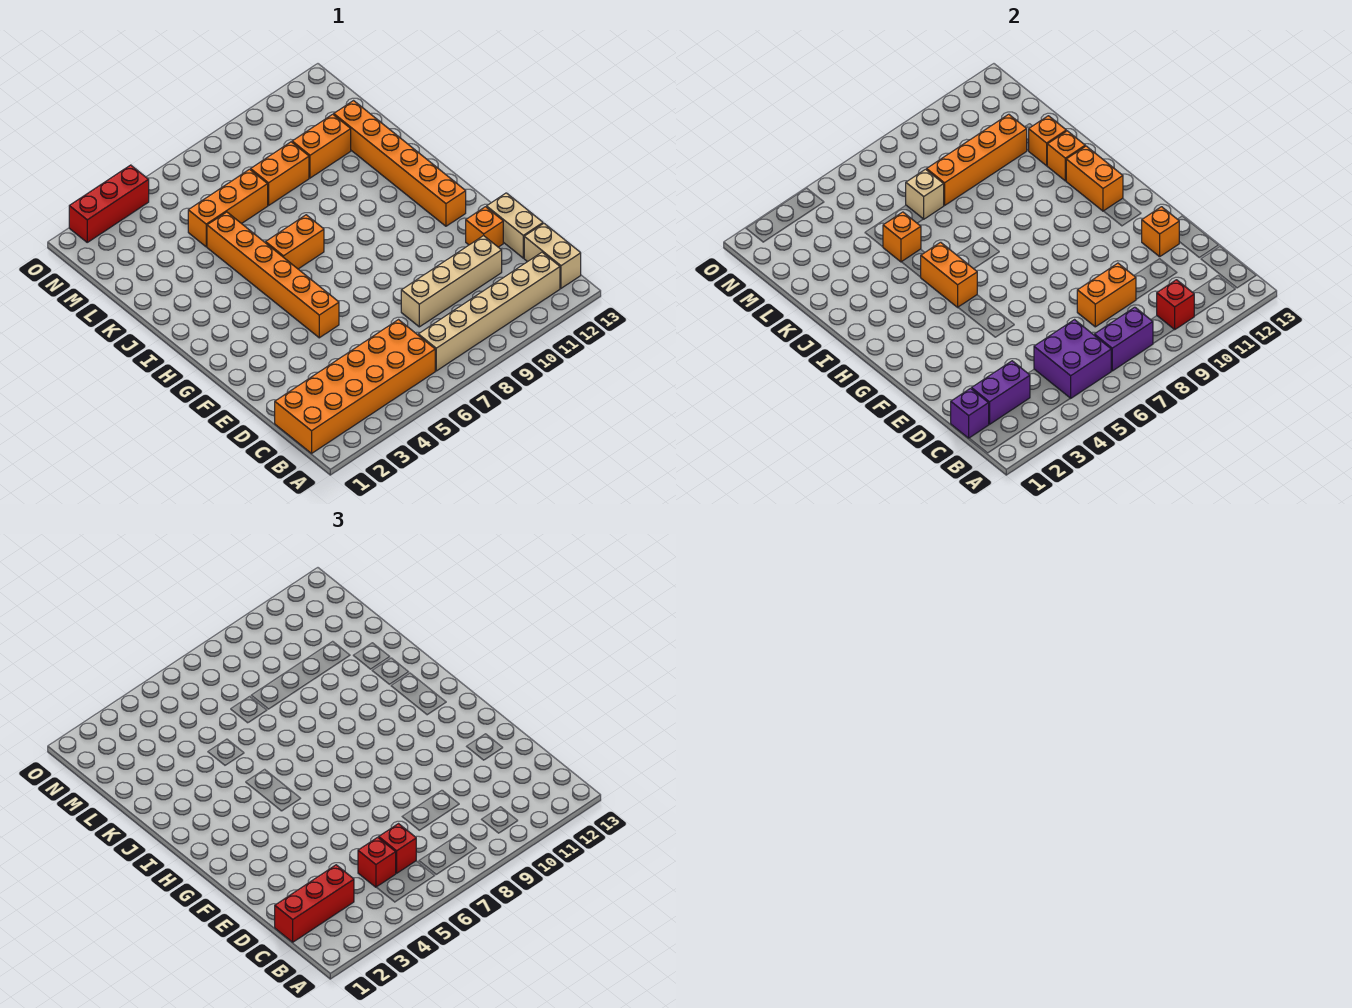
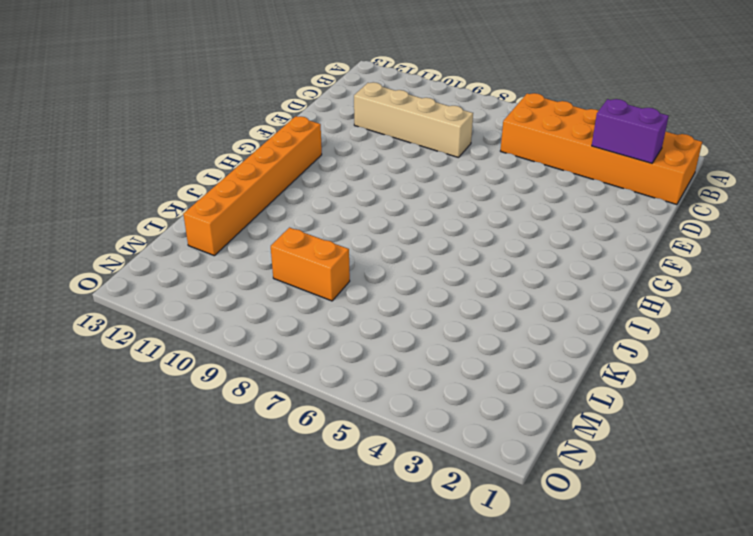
none -> tan brick B7:B12 level 1
none -> tan brick B13:C13 level 1
none -> tan brick D13:E13 level 1
none -> orange brick E12 level 1

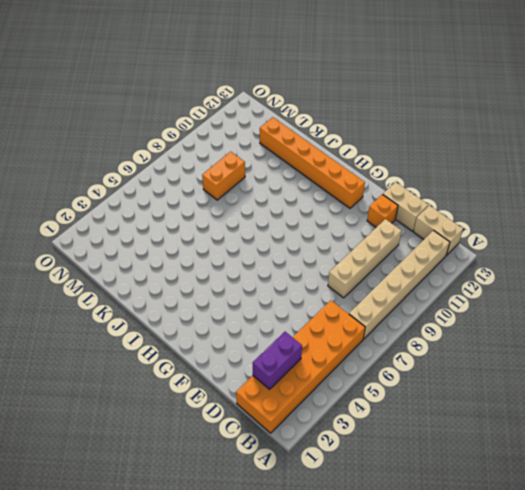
none -> orange brick F5:K5 level 1
none -> orange brick I6:I7 level 1
none -> orange brick L5:L7 level 1
none -> orange brick L10:L11 level 1

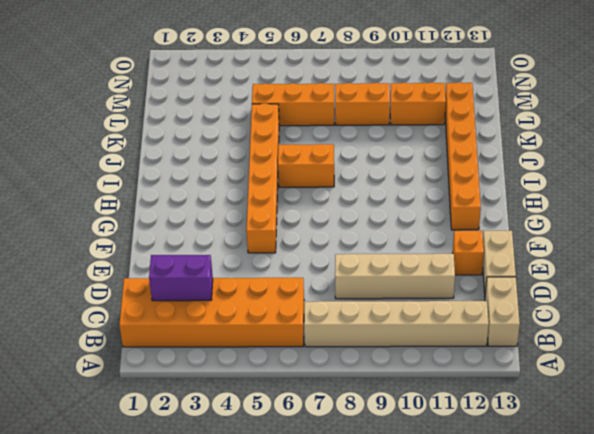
none -> red brick O2:O4 level 1
none -> purple brick B5:C6 level 2
none -> purple brick B7:B8 level 2
none -> red brick B10 level 2

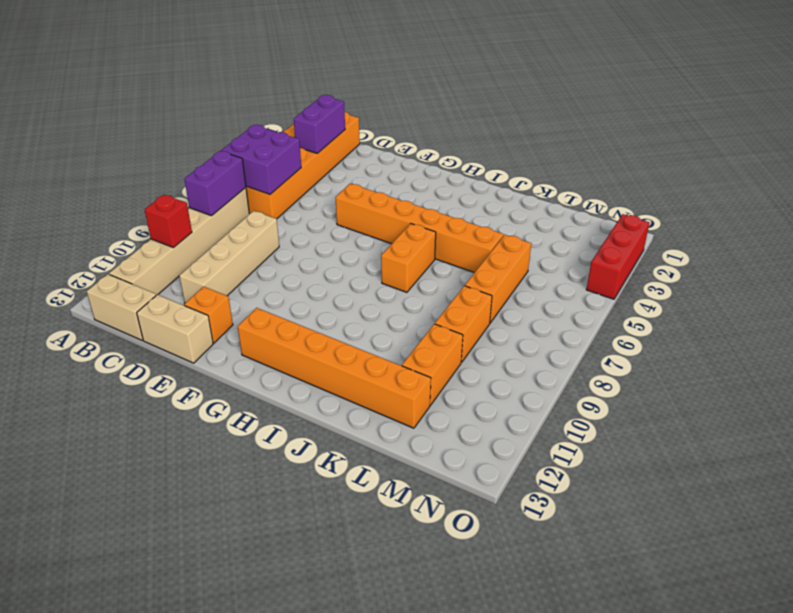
none -> purple brick C1 level 2
none -> orange brick D8:D9 level 2
none -> orange brick E12 level 2
none -> orange brick H5:I5 level 2

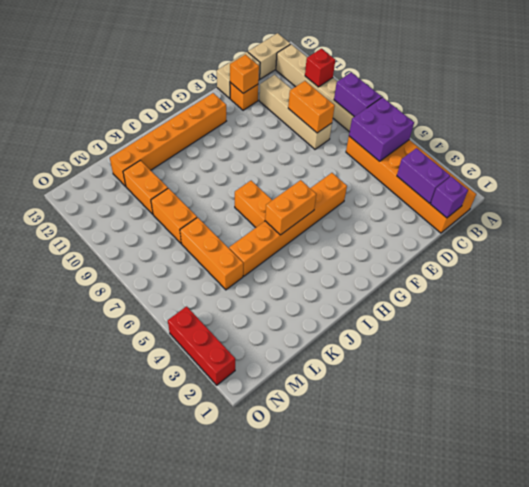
none -> orange brick H12:I12 level 2
none -> orange brick J12 level 2
none -> orange brick K5 level 2
none -> orange brick K12 level 2

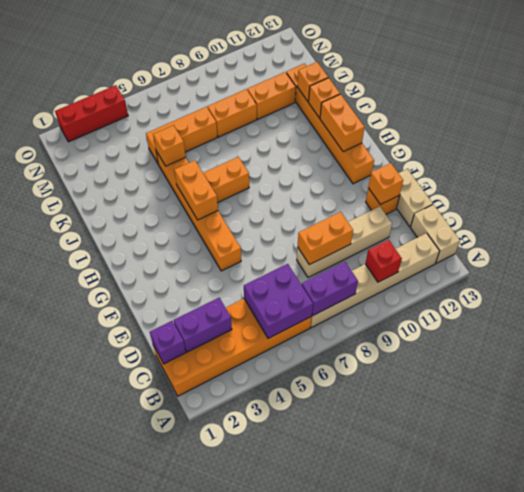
none -> tan brick L7 level 2
none -> orange brick L8:L11 level 2
none -> red brick C1:C3 level 3
none -> red brick C5 level 3

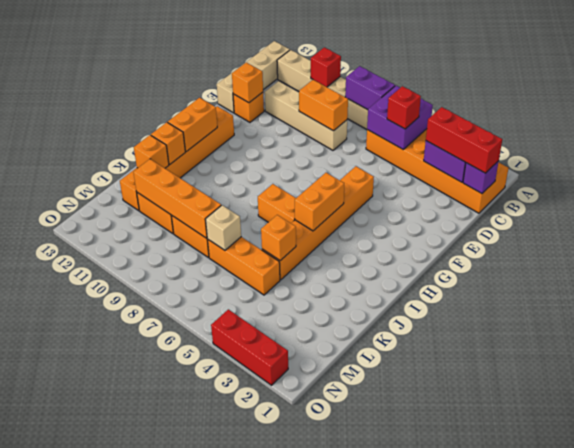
none -> red brick C6 level 3

